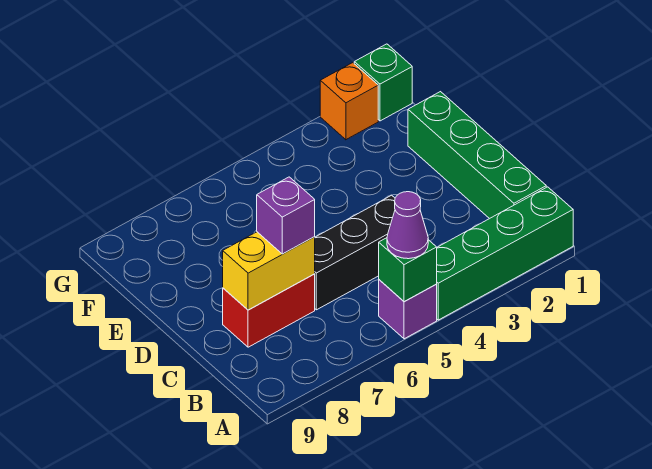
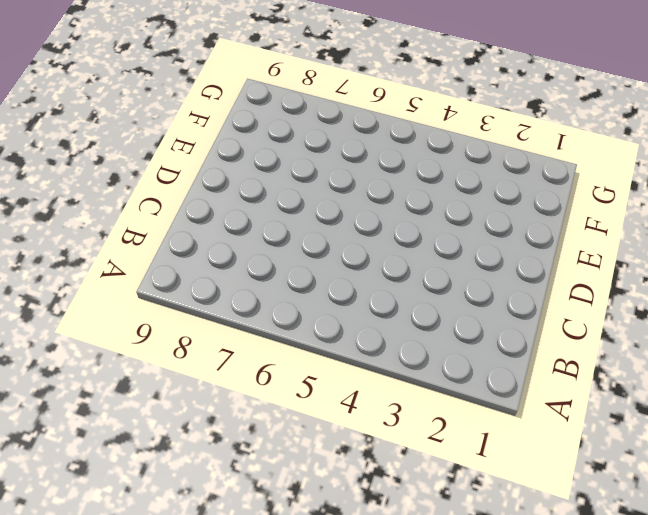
none -> green brick A1:A4 level 1
none -> purple brick A5 level 1

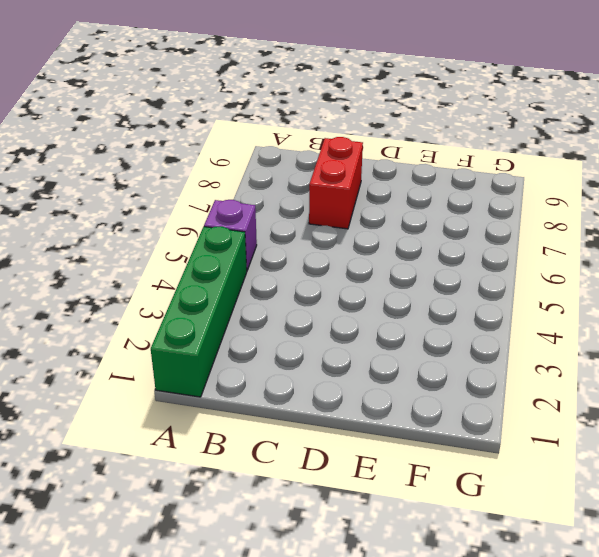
none -> green brick B1:E1 level 1
none -> black brick C4:C6 level 1

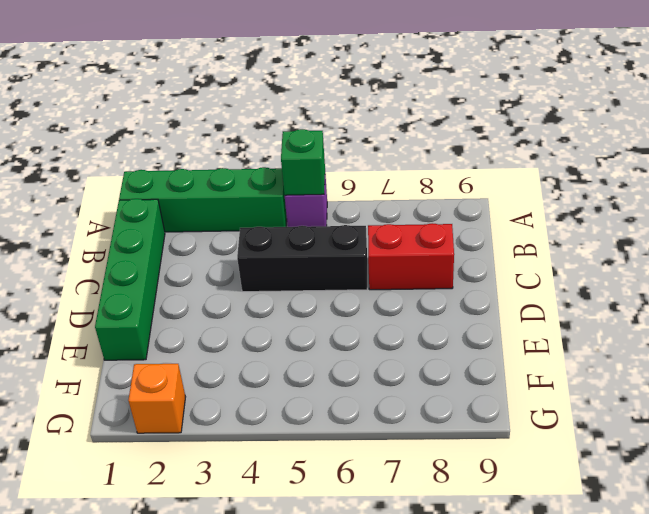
none -> green brick G1 level 1
none -> yellow brick C7:C8 level 2

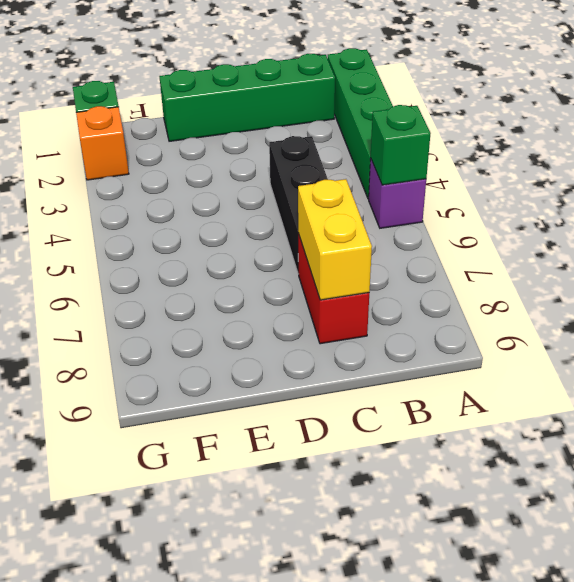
none -> purple cone A5 level 3
none -> purple brick C7 level 3

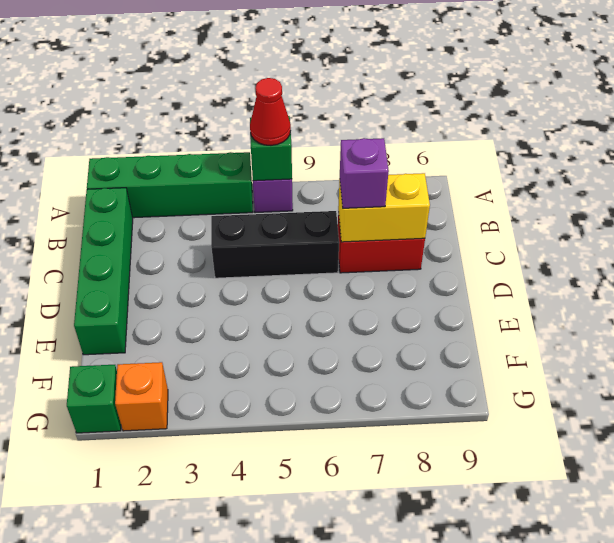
red cone A5 level 3 -> purple cone A5 level 3

